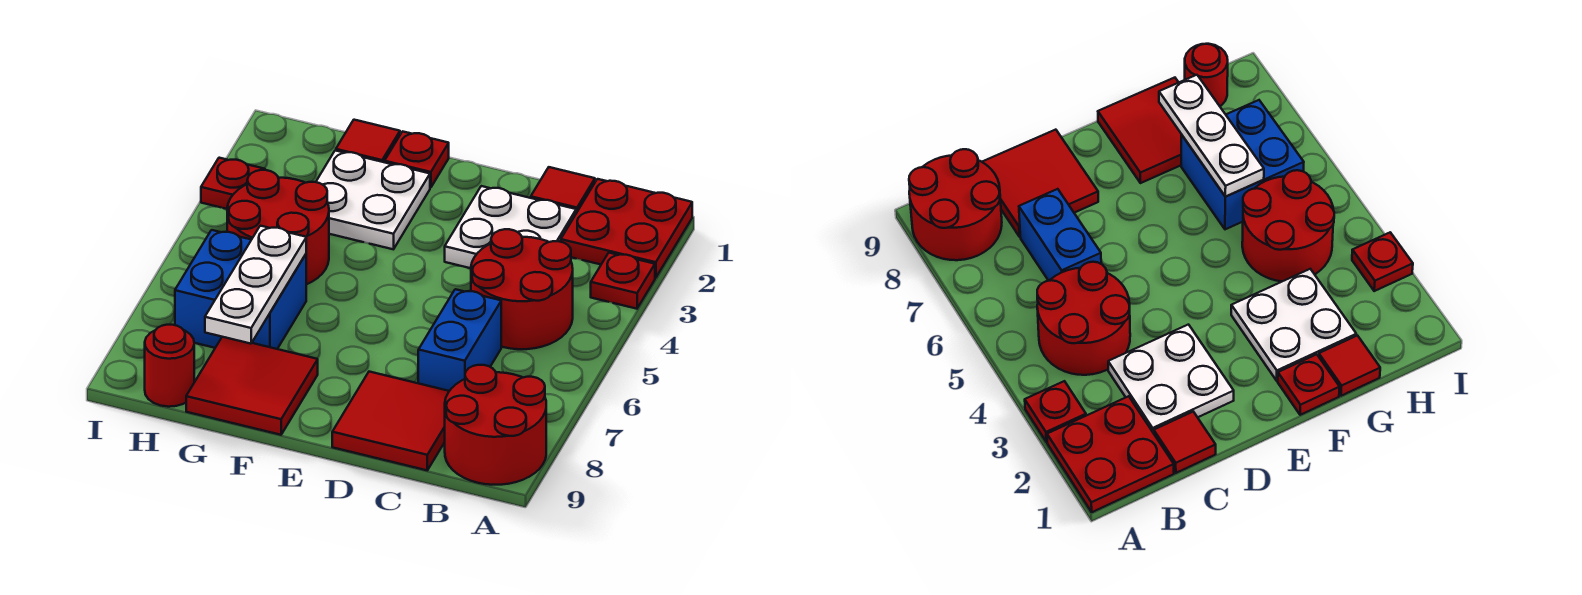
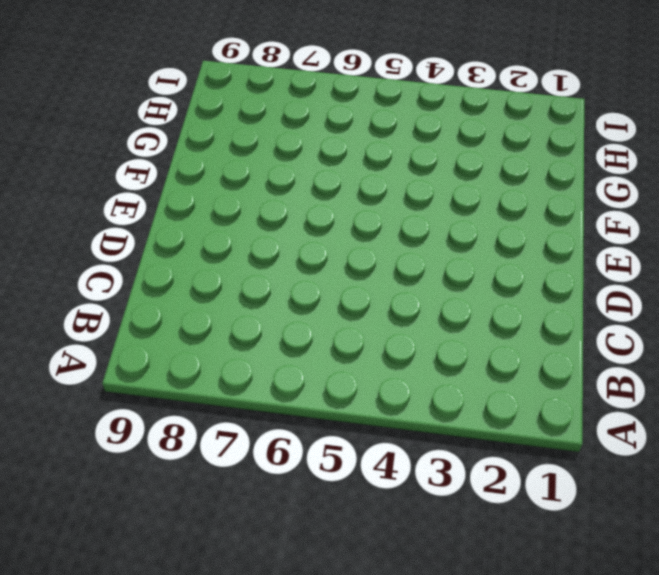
none -> red plate A1:B2 level 1
none -> red plate A3 level 1
none -> red round brick A8:B9 level 1

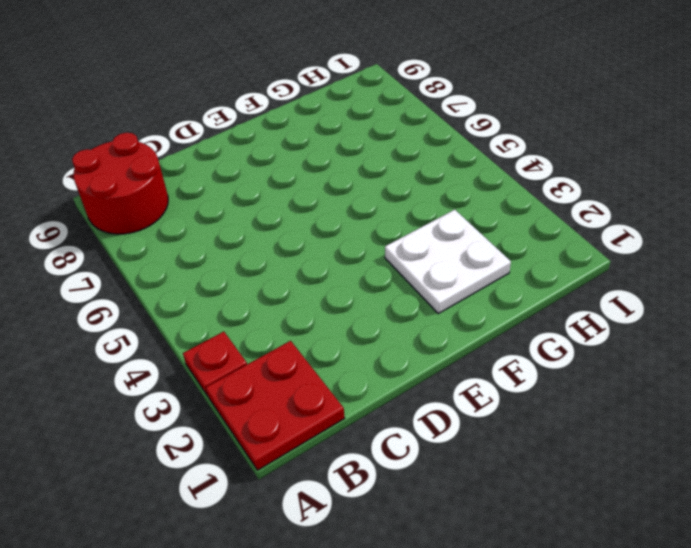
none -> red round brick B4:C5 level 1
none -> red tile C1 level 1
none -> white plate C2:D3 level 1

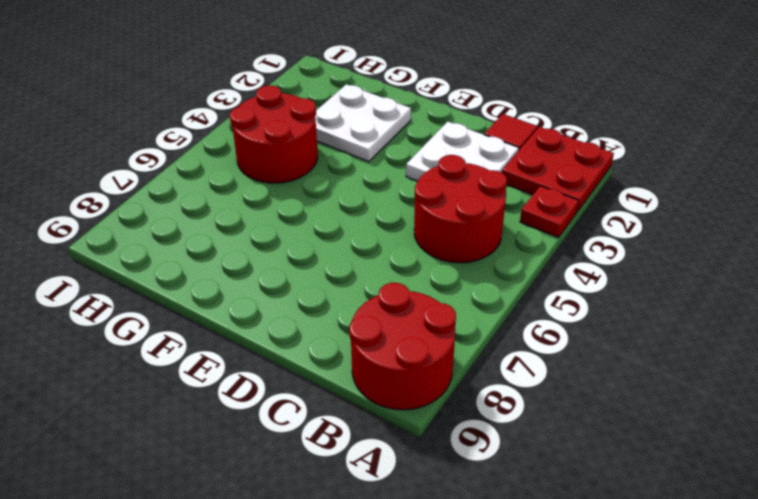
none -> blue brick C6:C7 level 1
none -> red tile C8:D9 level 1
none -> red plate F1 level 1

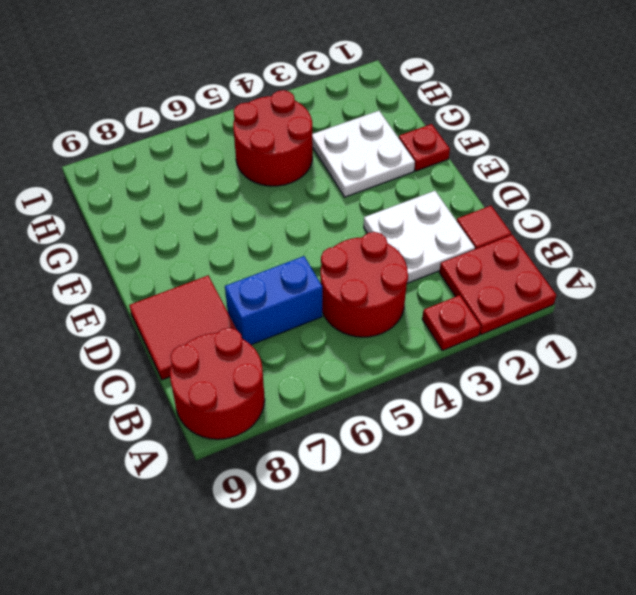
none -> red tile F8:G9 level 1
none -> red tile G1 level 1
none -> blue brick G6:H7 level 1

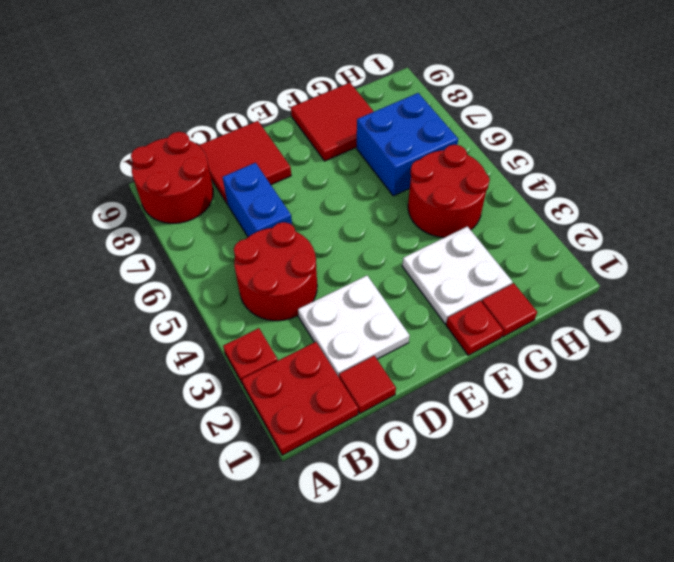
none -> red round brick H9 level 1
none -> red plate I3 level 1
none -> white plate G6:G8 level 2

